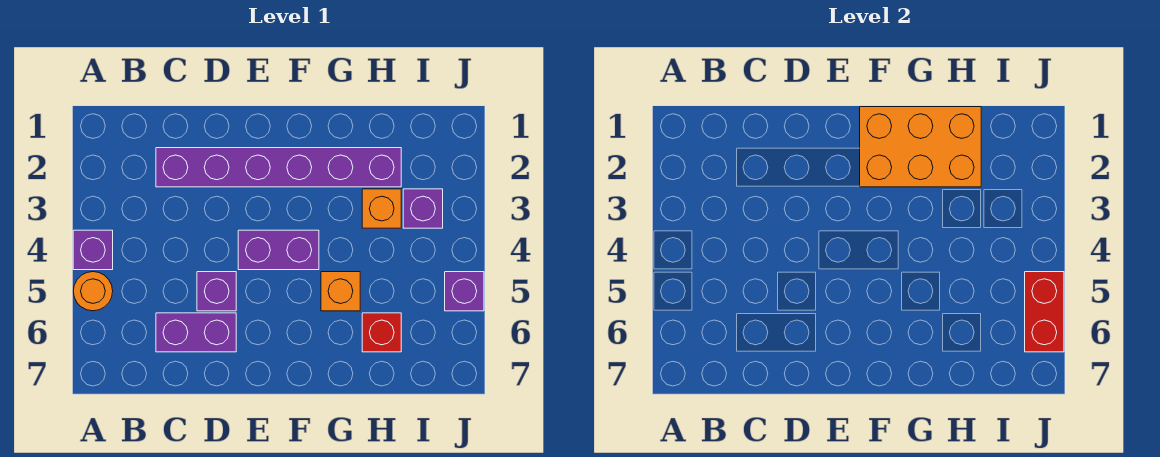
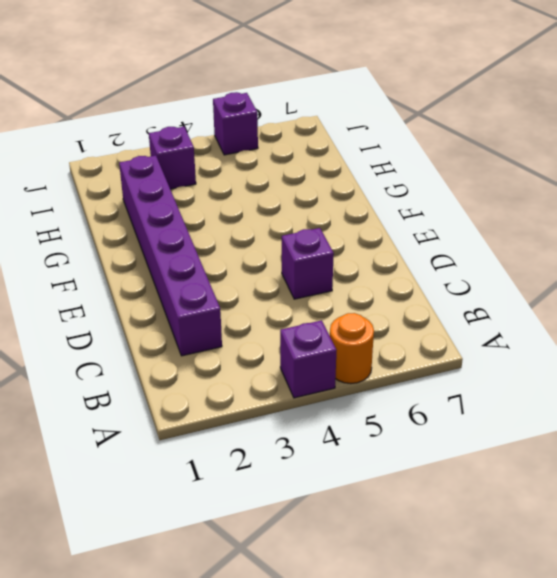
none -> purple brick C6:D6 level 1
none -> purple brick E4:F4 level 1
none -> orange brick G5 level 1

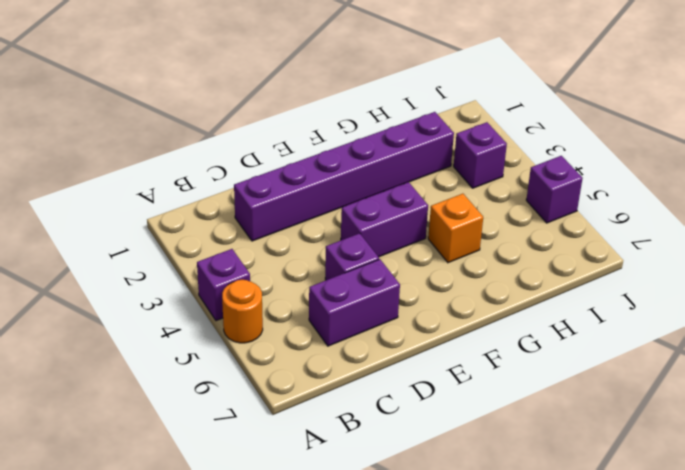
none -> orange brick H3 level 1
none -> red brick H6 level 1
none -> orange brick F1:H2 level 2

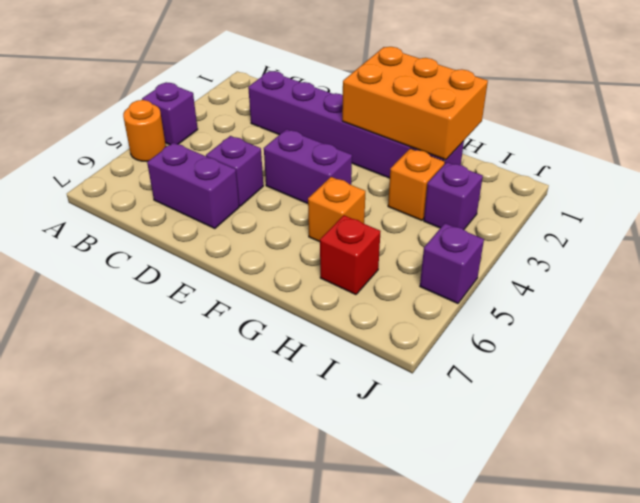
none -> red brick J5:J6 level 2

